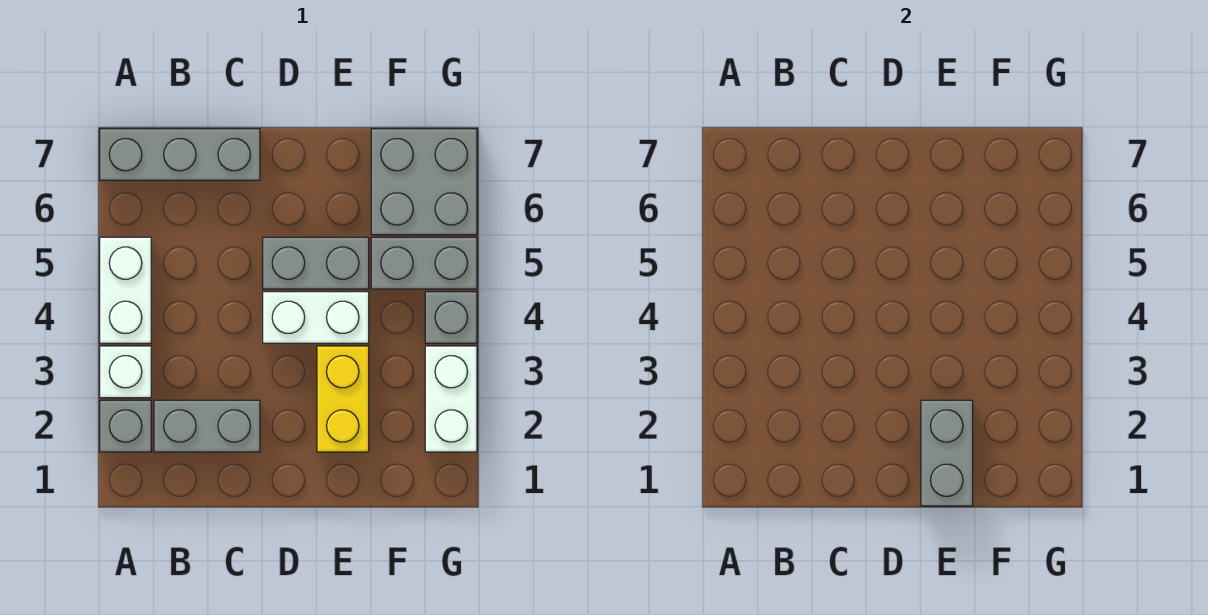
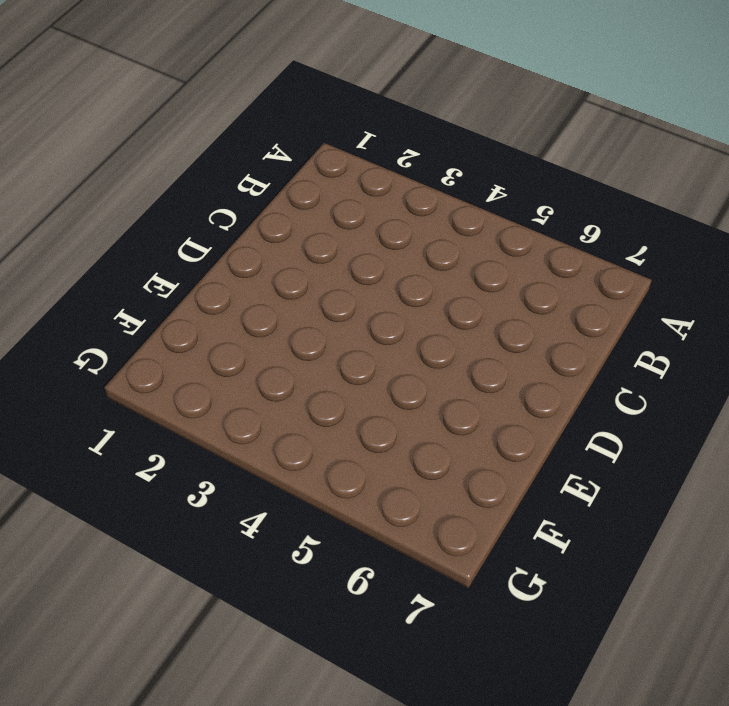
none -> grey brick A2 level 1
none -> white brick A3 level 1
none -> white brick A4:A5 level 1

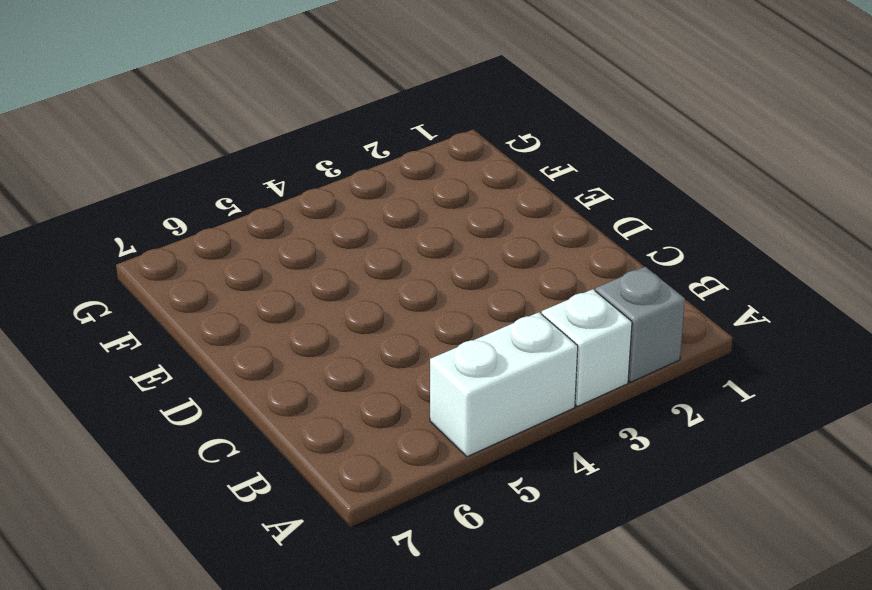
none -> grey brick A7:C7 level 1
none -> grey brick B2:C2 level 1
none -> white brick D4:E4 level 1

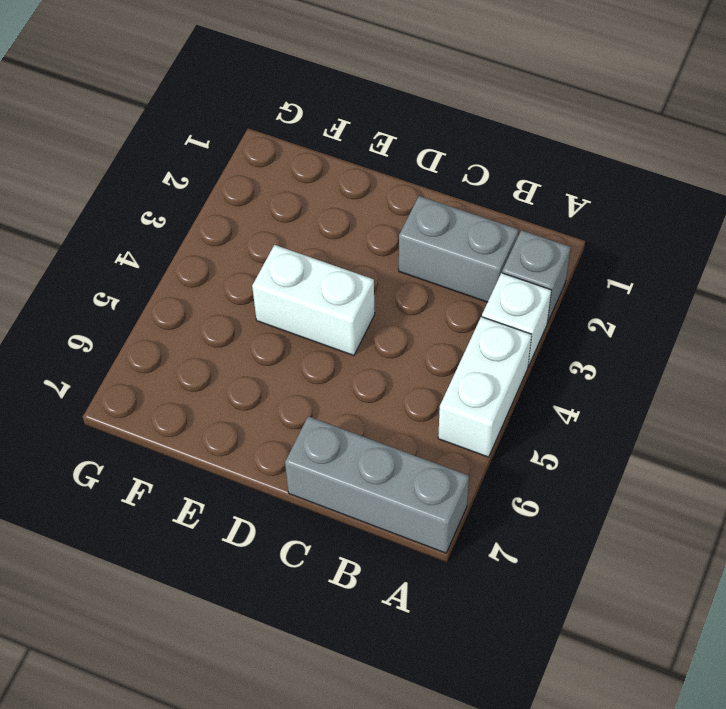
none -> grey brick D5:E5 level 1
none -> yellow brick E2:E3 level 1
none -> grey brick F5:G5 level 1

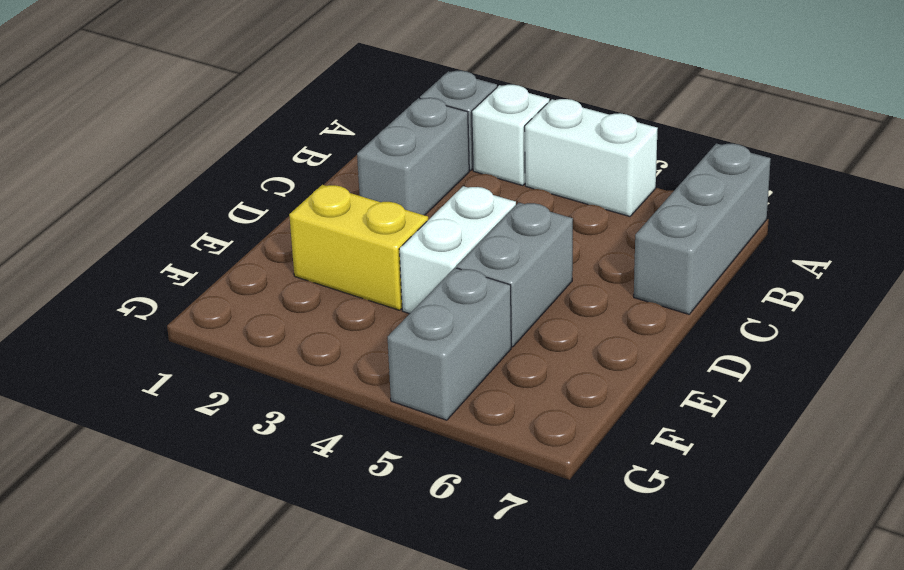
none -> grey brick F6:G7 level 1
none -> white brick G2:G3 level 1
none -> grey brick G4 level 1

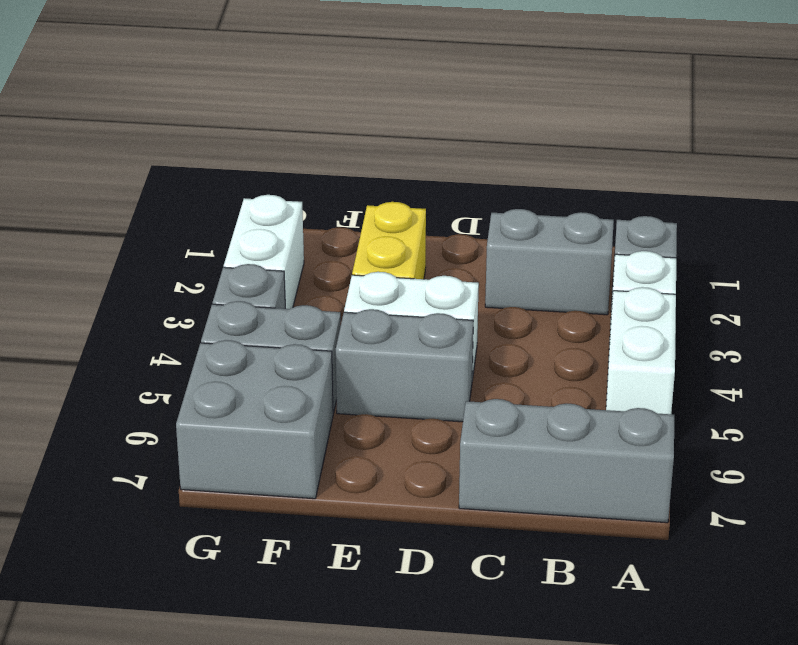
none -> grey brick E1:E2 level 2

